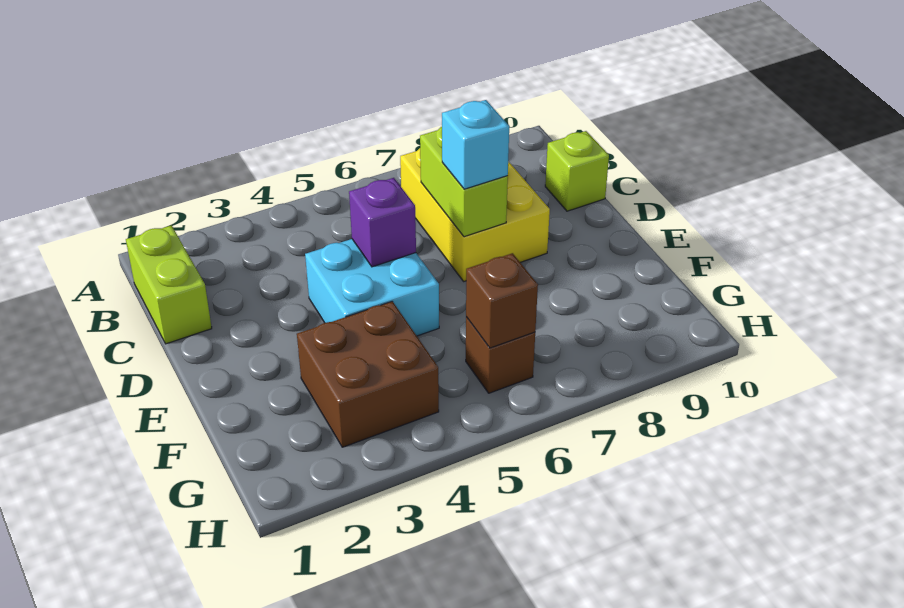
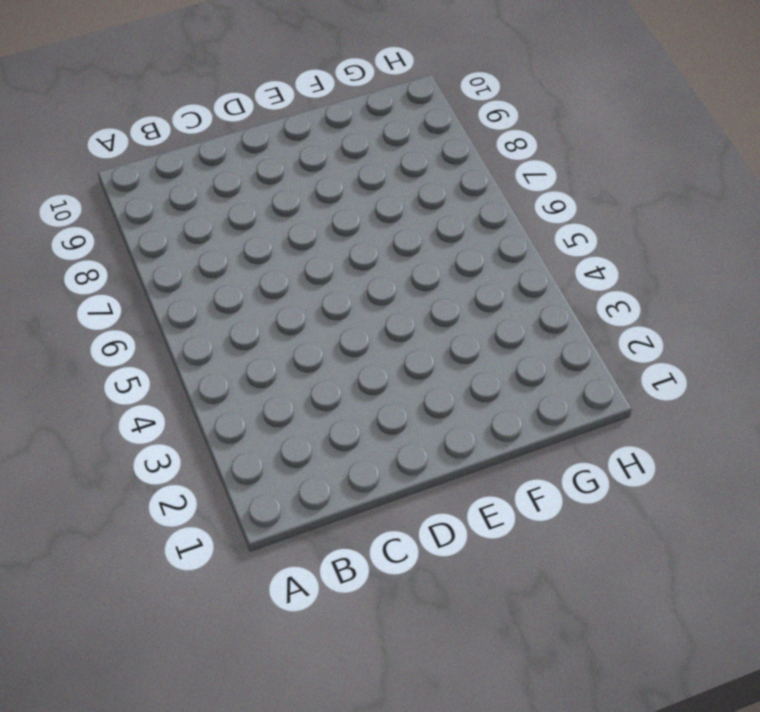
none -> lime brick B1:C1 level 1
none -> yellow brick B7:D8 level 1

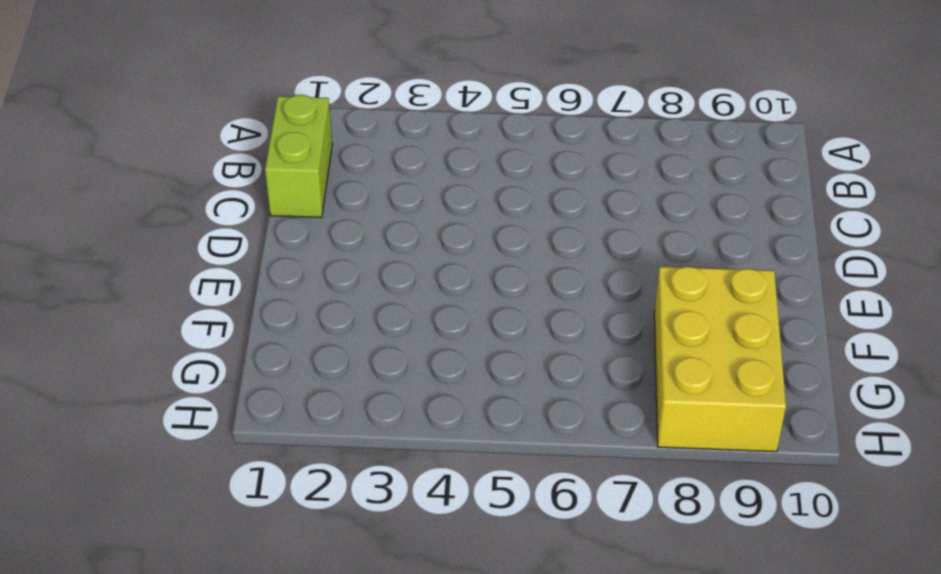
yellow brick F8:H9 level 1 -> yellow brick B7:D8 level 1
none -> lime brick C10 level 1
none -> cyan brick D4:E5 level 1

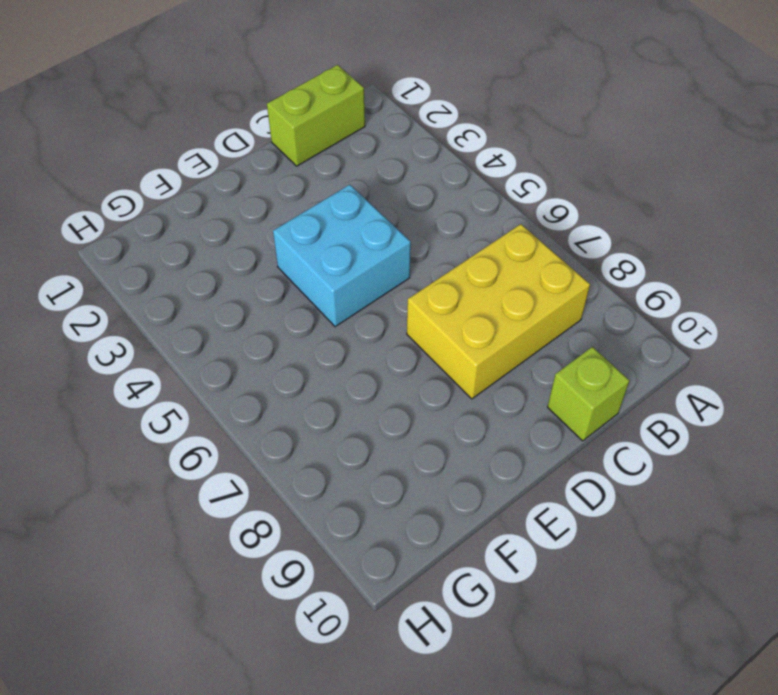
none -> brown brick F3:G4 level 1
none -> brown brick G6 level 1

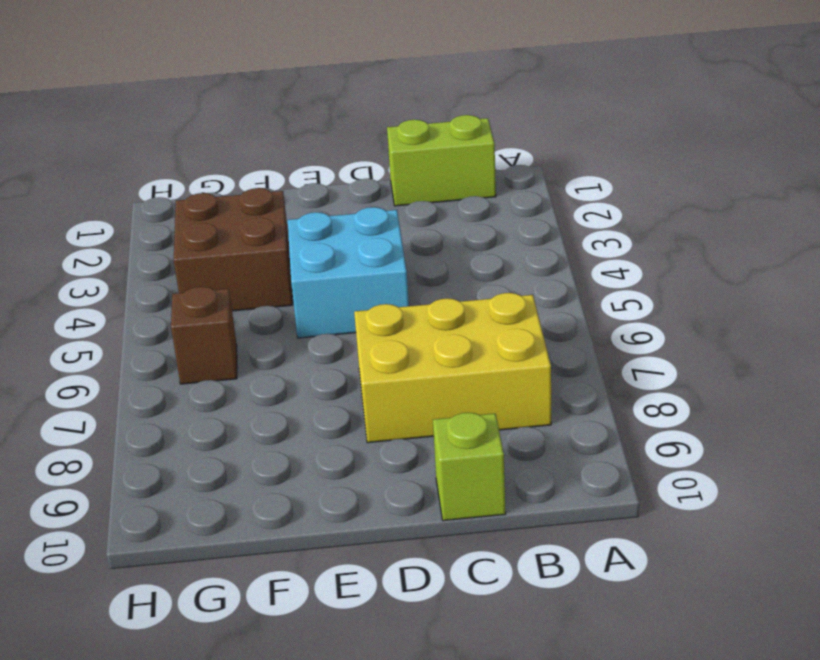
none -> lime brick C7:D7 level 2
none -> purple brick D5 level 2

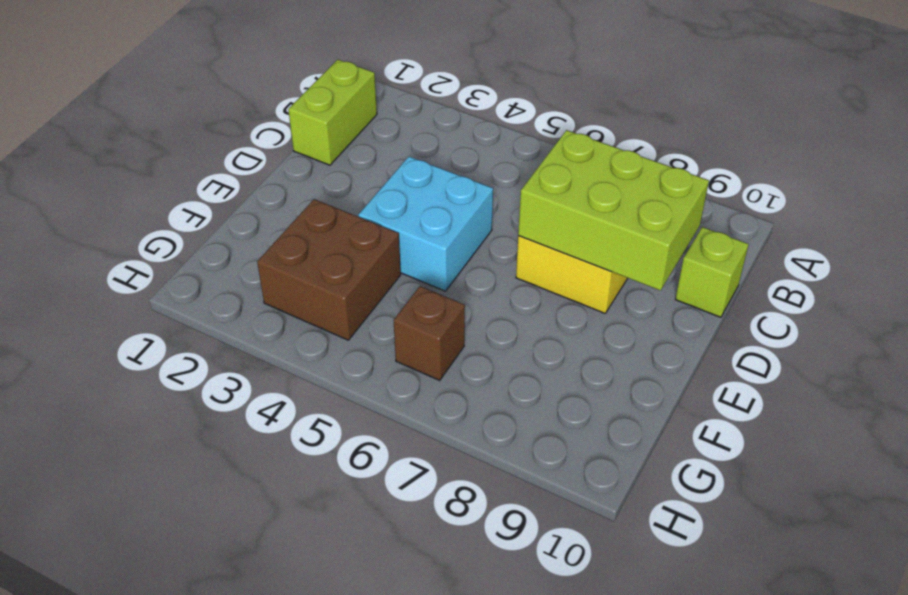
lime brick C7:D9 level 2 -> lime brick C7:D7 level 2
none -> purple brick D5 level 2
none -> brown brick G6 level 2

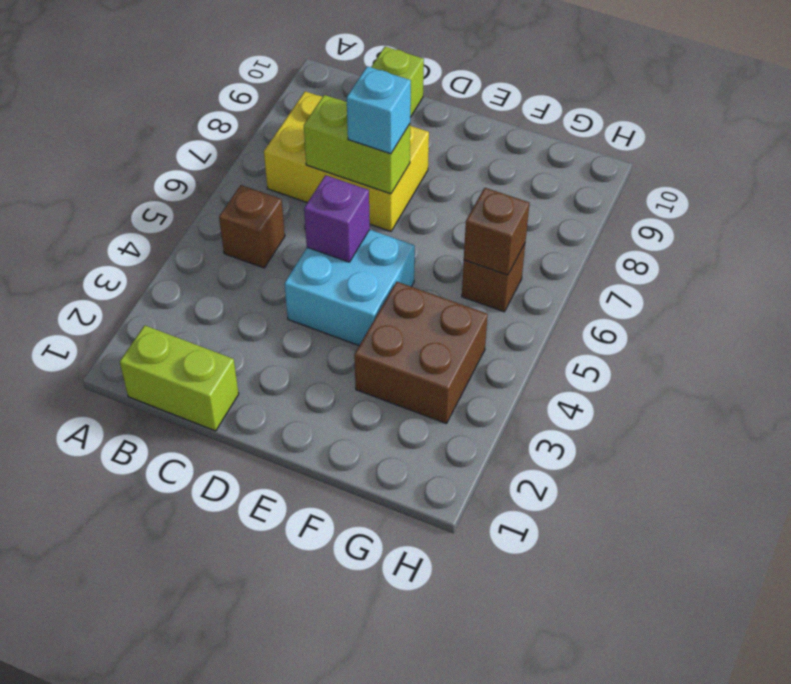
brown brick B5 level 1 -> none

